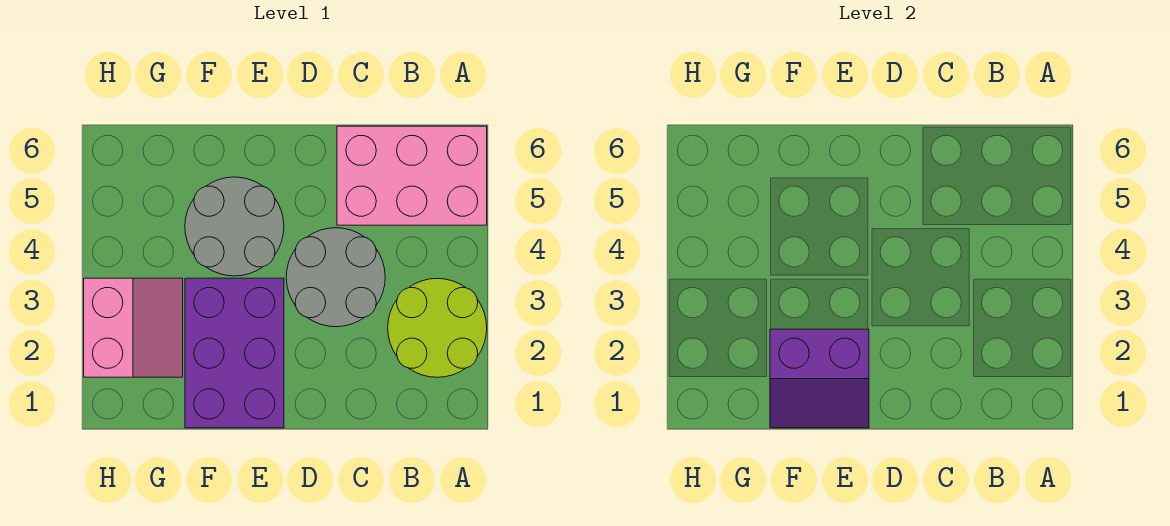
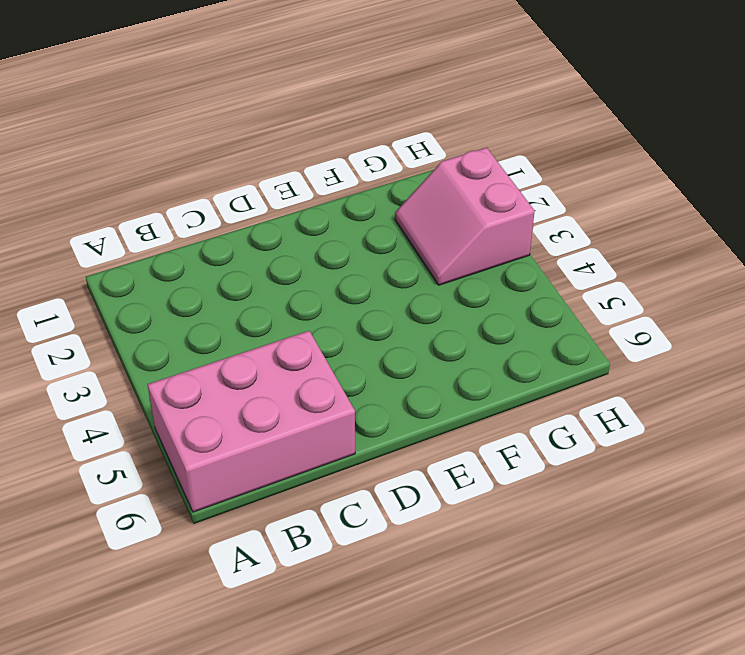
none -> lime round brick A2:B3 level 1
none -> grey round brick C3:D4 level 1

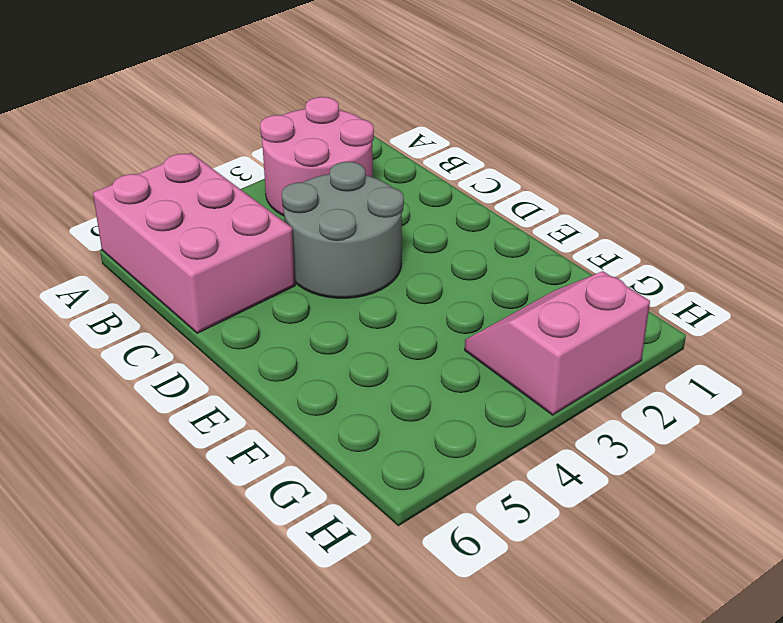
pink round brick A2:B3 level 1 -> lime round brick A2:B3 level 1
none -> purple brick E1:F3 level 1
none -> grey round brick E4:F5 level 1

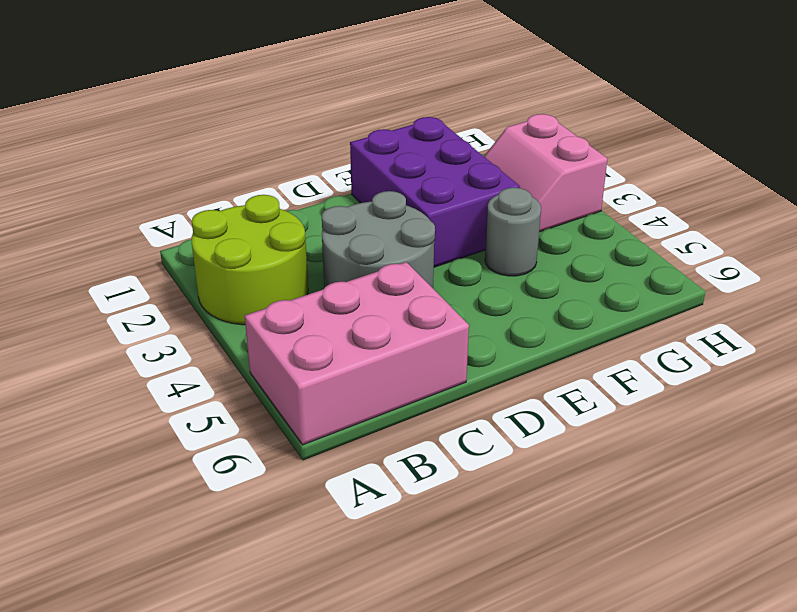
grey round brick F4 level 1 -> grey round brick E4:F5 level 1
none -> purple slope E1:F2 level 2 top 2

